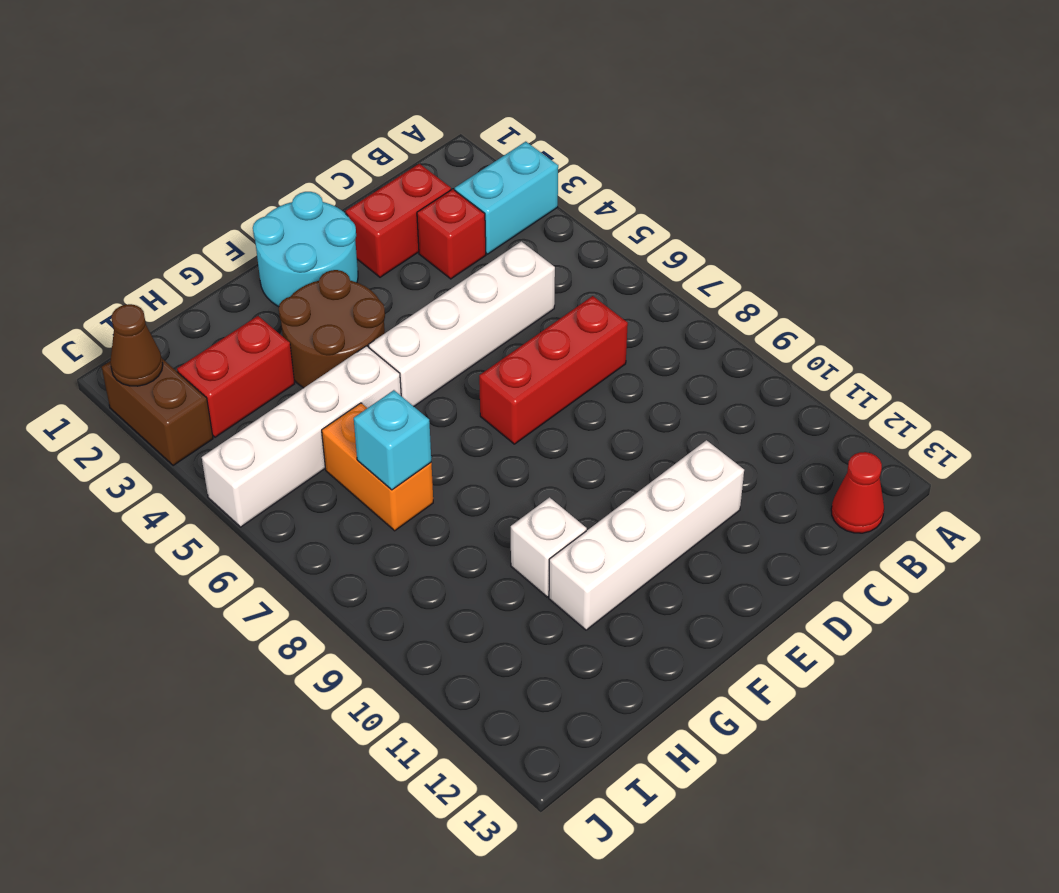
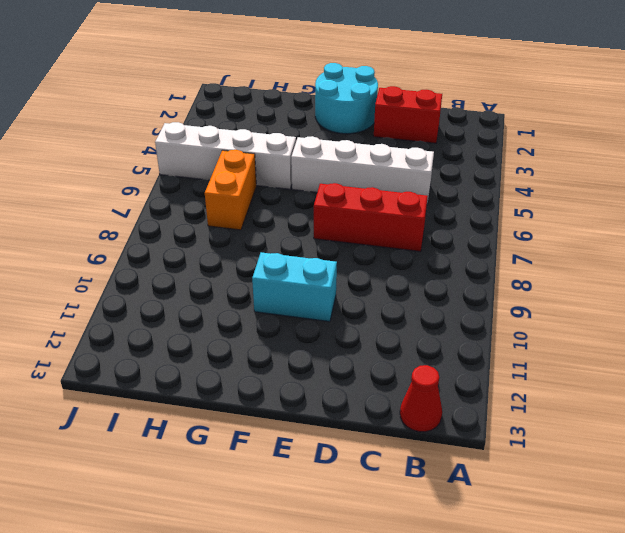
cyan brick E10:F10 level 1 -> cyan brick A3:B3 level 1
none -> red brick C3 level 1
none -> white brick D11:G11 level 1
none -> brown round brick F3:G4 level 1

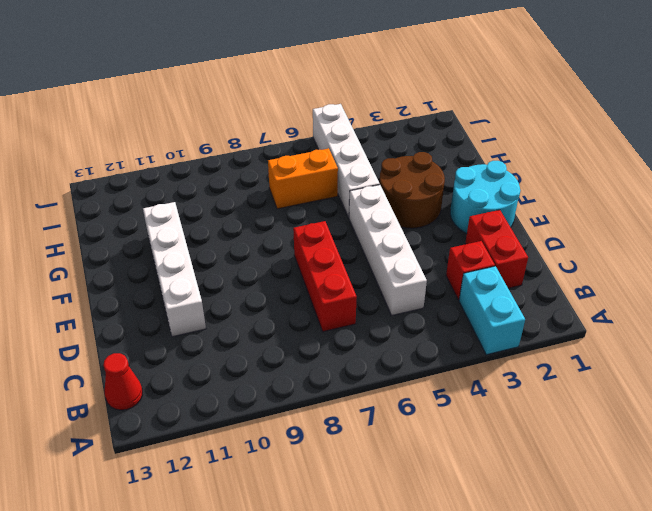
none -> white brick G10 level 1
none -> red brick H3:I3 level 1
none -> brown brick J2:J3 level 1

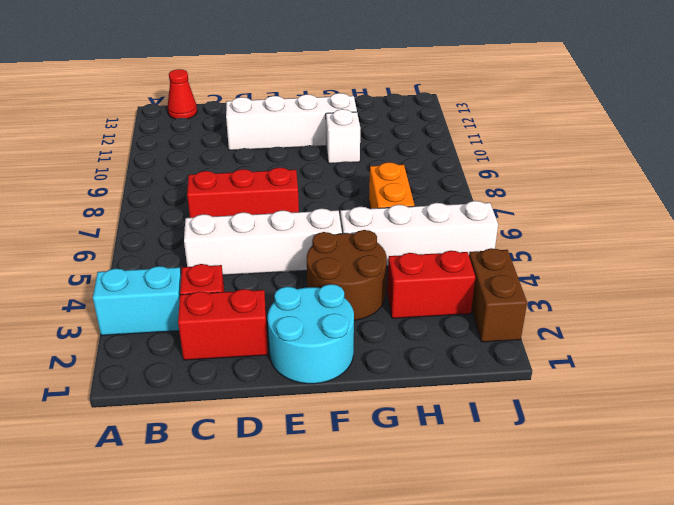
none -> cyan brick H7 level 2
none -> brown cone J2 level 2

